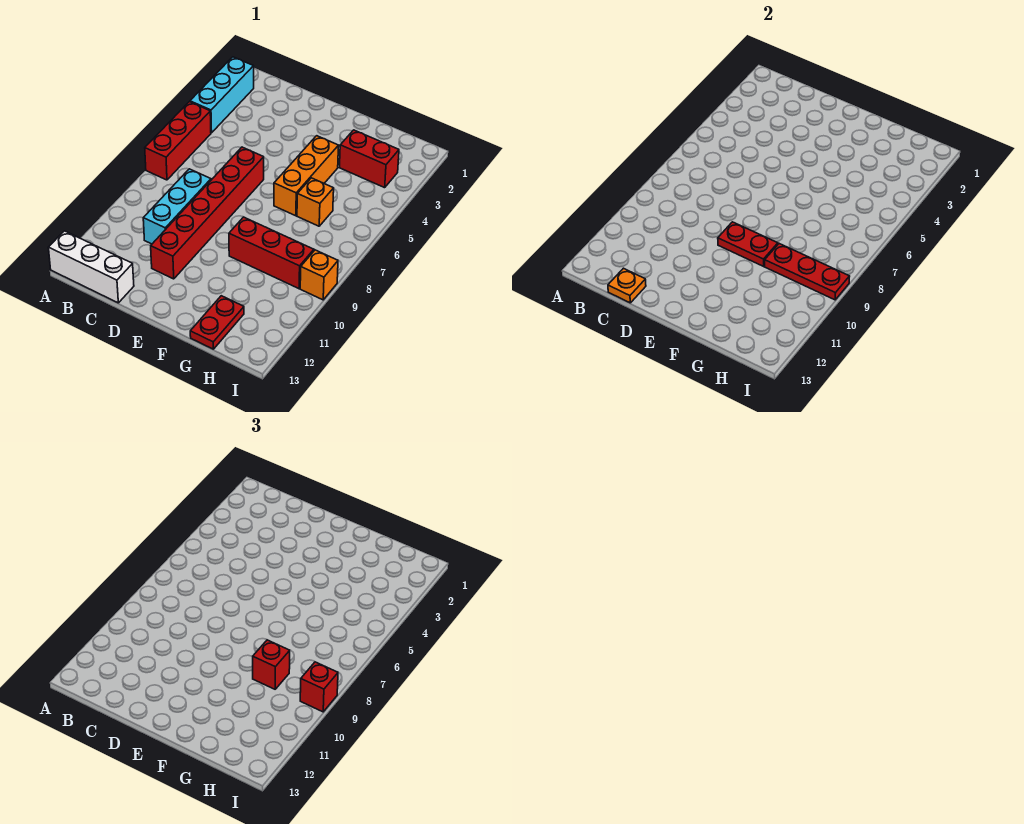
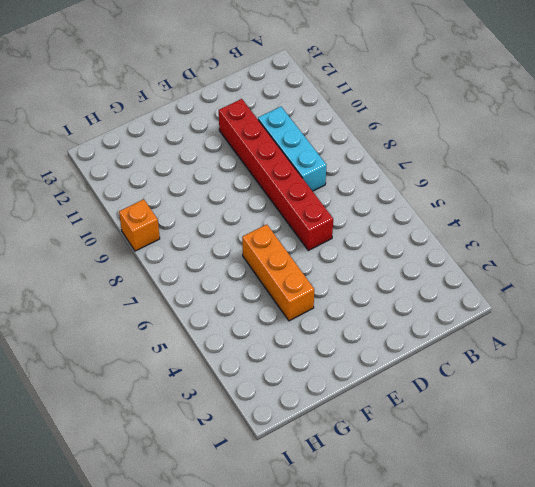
none -> cyan brick A2:A4 level 1
none -> red brick A5:A7 level 1
none -> white brick A13:C13 level 1

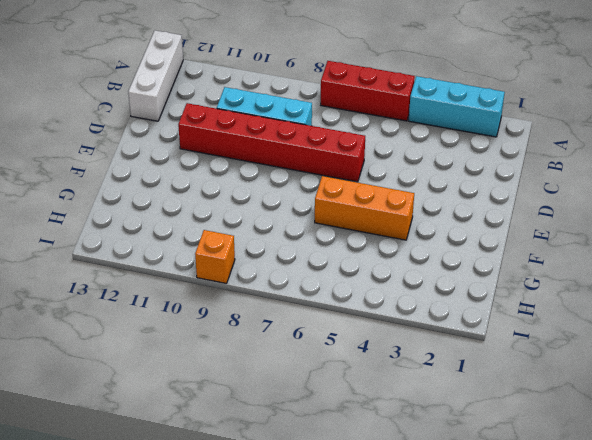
none -> red brick F9:H9 level 1
none -> red brick G3:H3 level 1
none -> orange brick G6 level 1

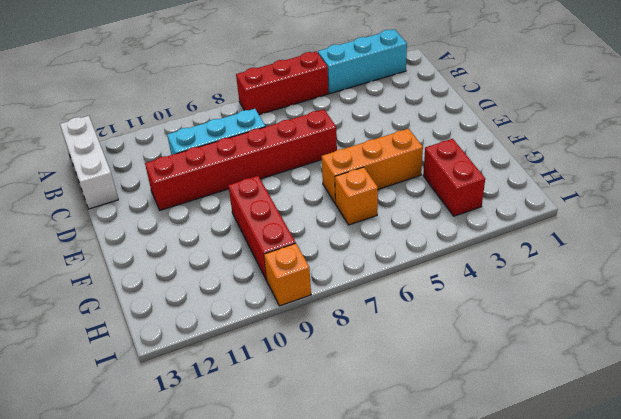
none -> red plate G12:G13 level 1
none -> orange plate C13 level 2
none -> red plate E9:F9 level 2

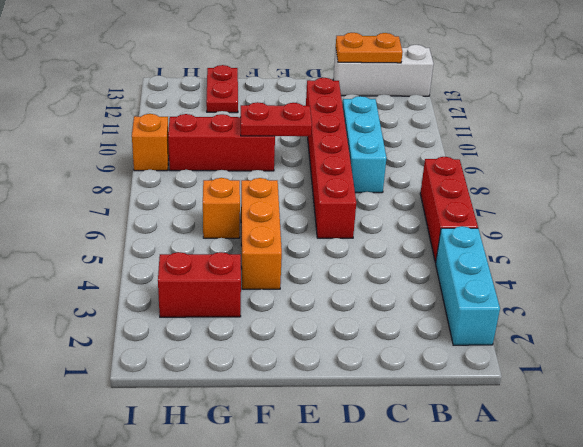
orange plate B13:C13 level 2 -> orange plate C13 level 2
none -> red plate G9:I9 level 2
none -> red brick G9 level 3
none -> red brick I9 level 3

